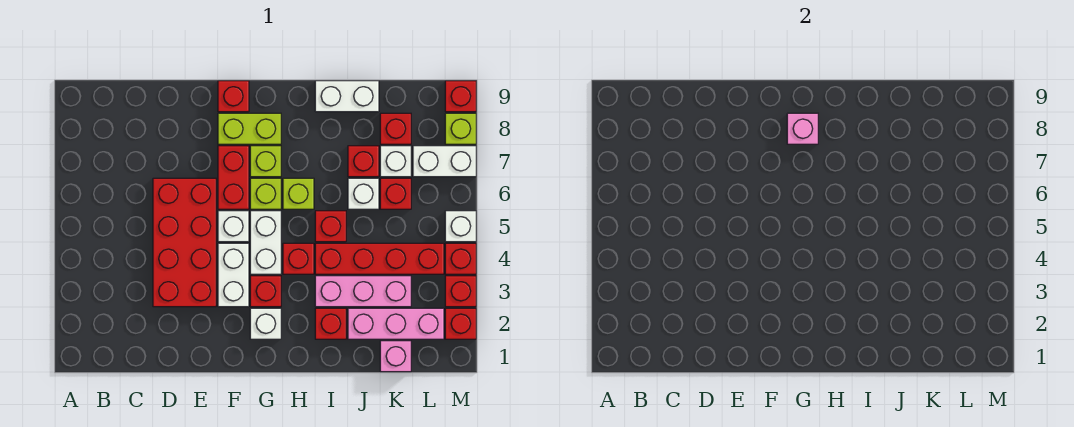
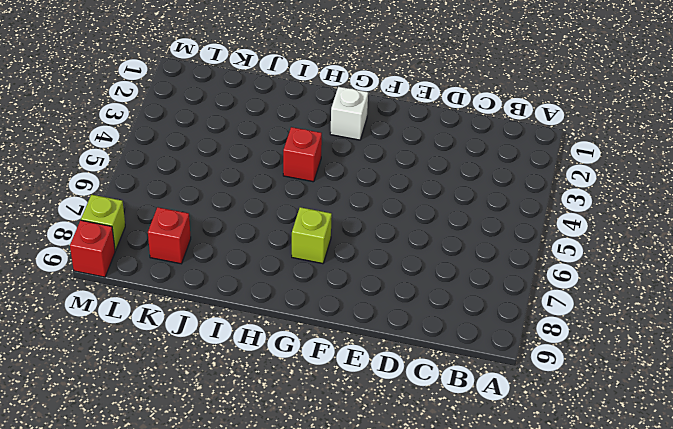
none -> red brick D3:E6 level 1
none -> white brick F3:F4 level 1
none -> white brick F5 level 1
none -> red brick F6:F7 level 1

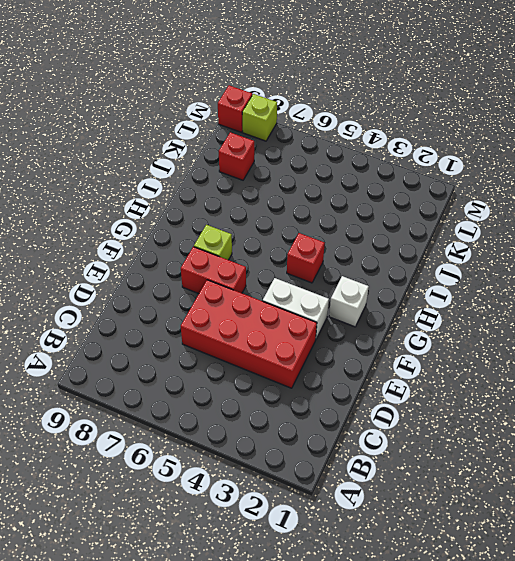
none -> white brick F5 level 1
none -> lime brick F8:G8 level 1
none -> red brick F9 level 1
none -> red brick G3 level 1

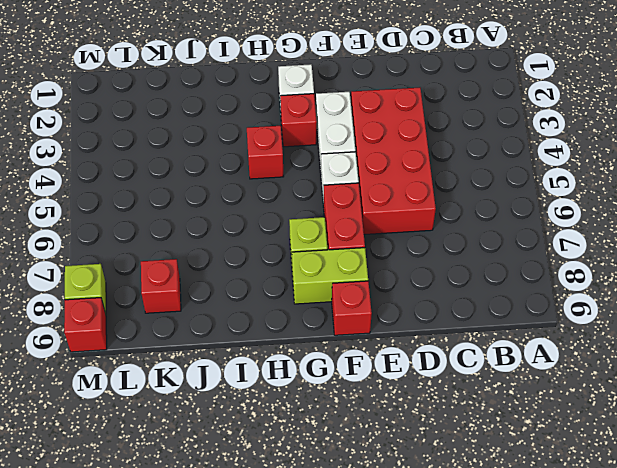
none -> white brick G4:G5 level 1
none -> lime brick G6 level 1
none -> lime brick H6 level 1
none -> red brick I2 level 1

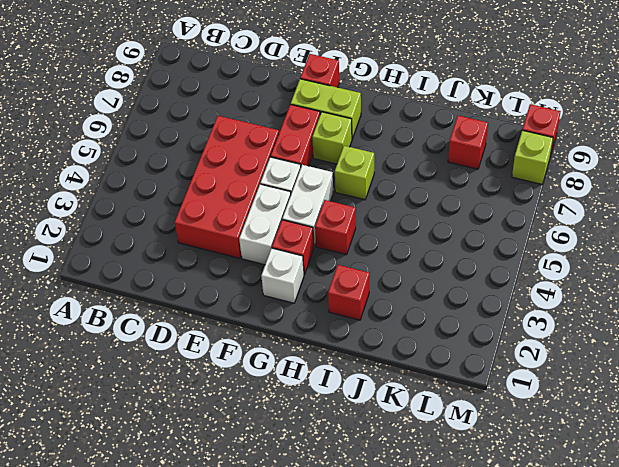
none -> lime brick G6 level 1
none -> pink brick I3:K3 level 1
none -> red brick I4:L4 level 1
none -> red brick I5 level 1

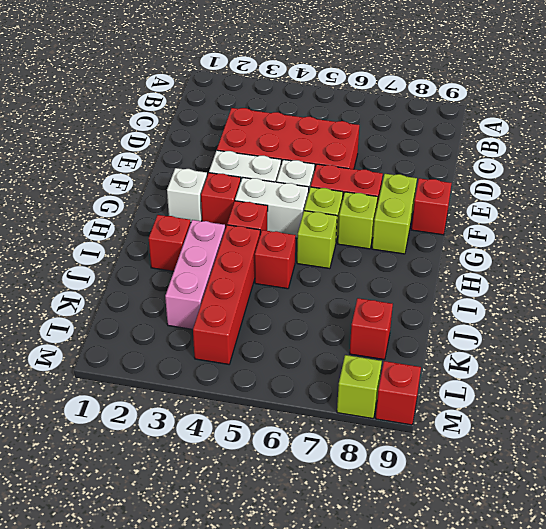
none -> white brick I9:J9 level 1
none -> pink brick J2:L2 level 1
none -> white brick J6 level 1
none -> red brick J7 level 1

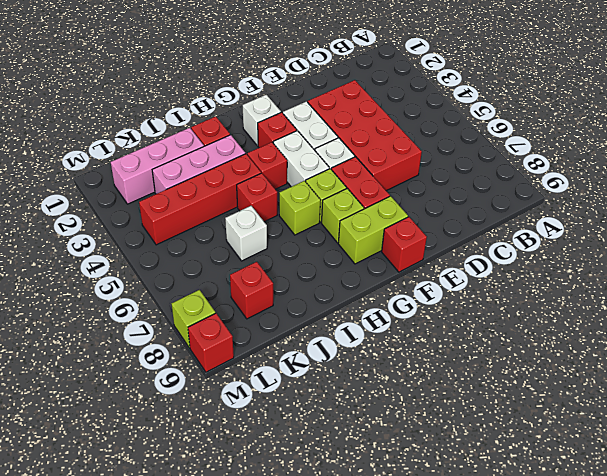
none -> white brick I9:J9 level 1
none -> red brick J7 level 1
none -> pink brick K1 level 1
none -> red brick K6 level 1

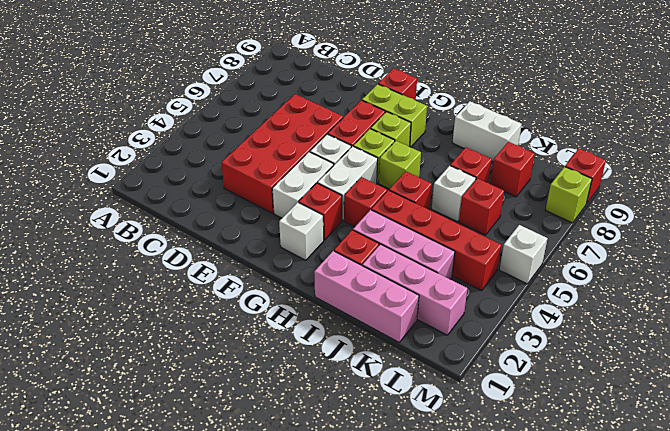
pink brick I1:K1 level 1 -> pink brick K1 level 1
none -> white brick K7 level 1
none -> white brick L7:M7 level 1
none -> red brick M2 level 1
none -> red brick M3 level 1

